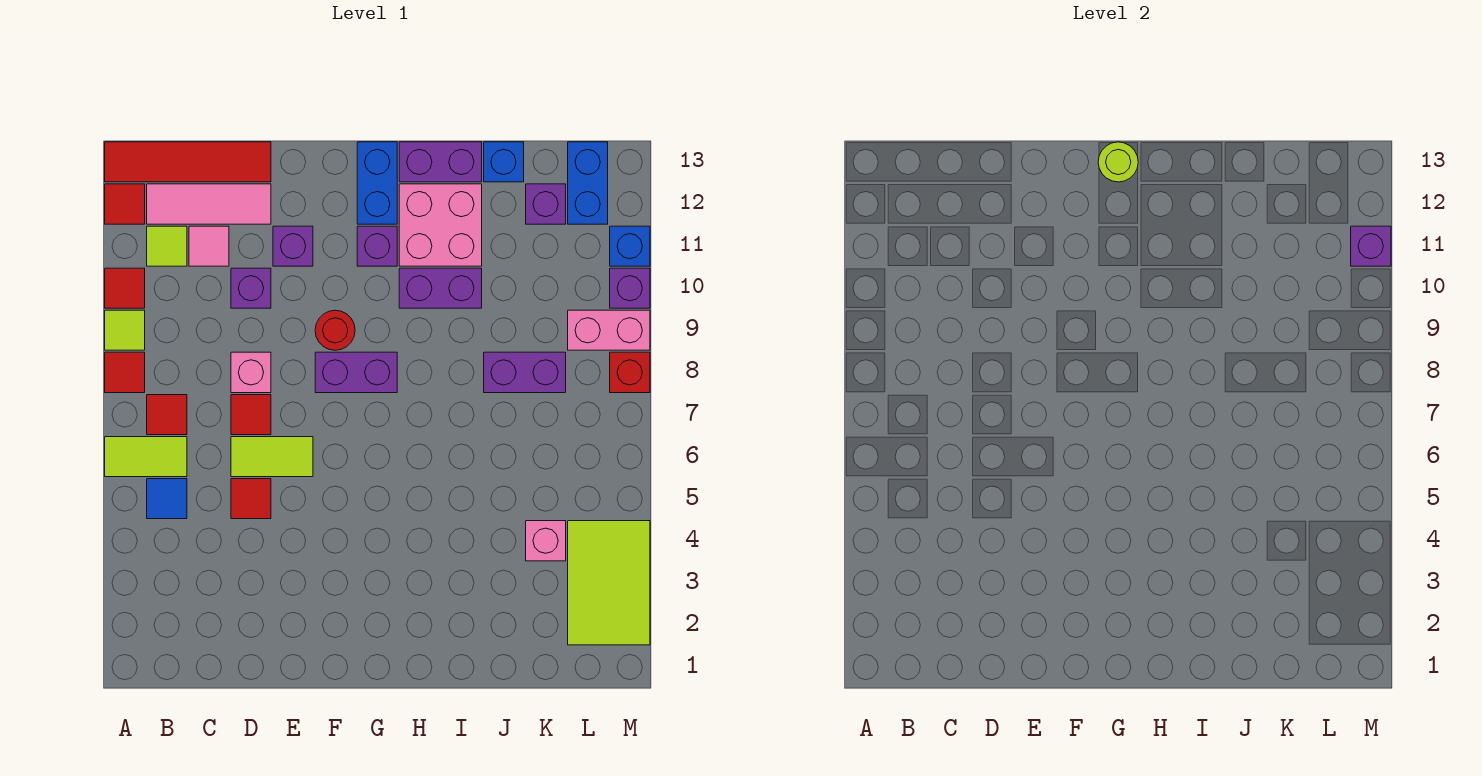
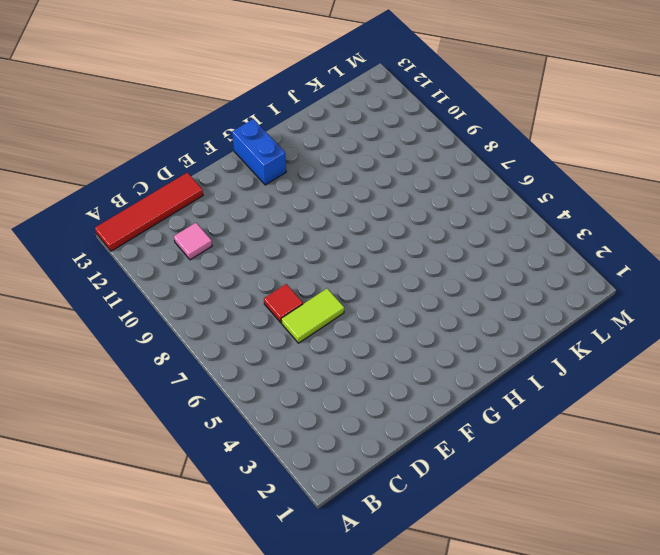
none -> lime tile A6:B6 level 1
none -> red tile A8 level 1
none -> lime tile A9 level 1
none -> red tile A10 level 1

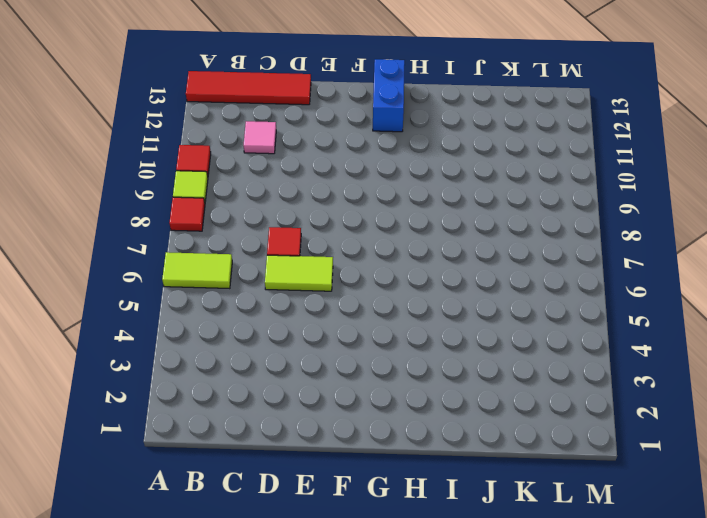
none -> red tile A12 level 1
none -> blue tile B5 level 1
none -> red tile B7 level 1
none -> lime tile B11 level 1

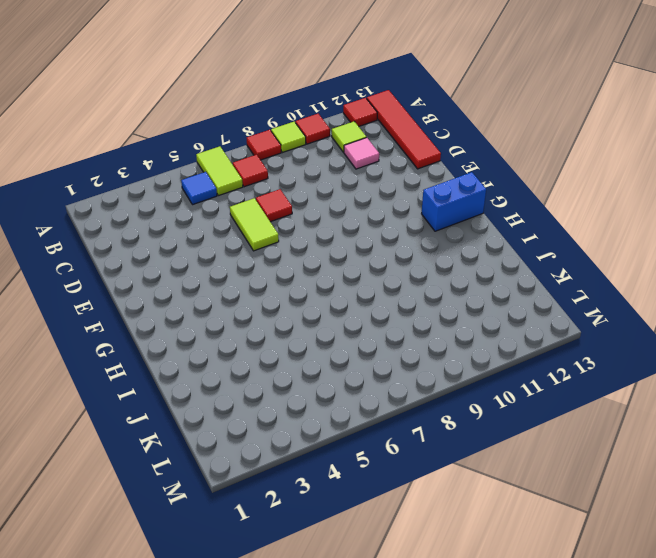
none -> pink tile B12:D12 level 1
none -> red tile D5 level 1
none -> pink brick D8 level 1
none -> purple brick D10 level 1

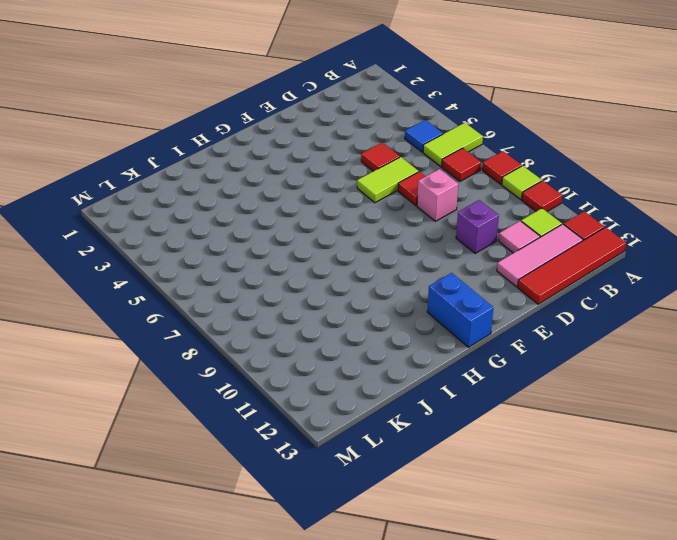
none -> purple brick E11 level 1
none -> purple brick F8:G8 level 1
none -> red round brick F9 level 1
none -> purple brick G11 level 1

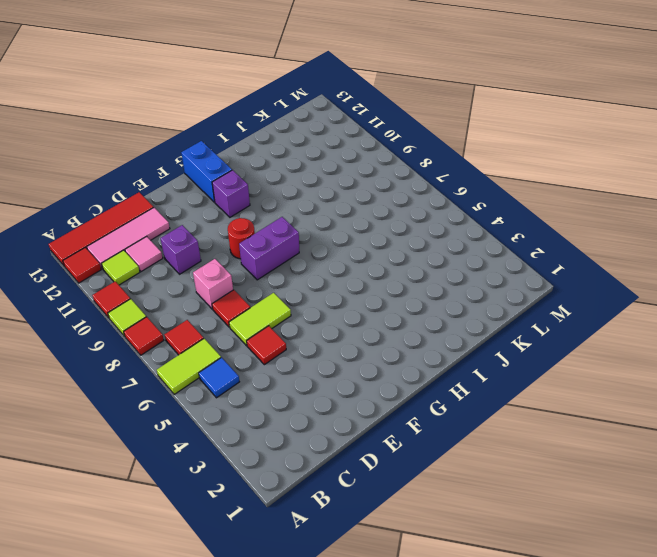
none -> purple brick E11 level 1
none -> purple brick H10:I10 level 1
none -> pink brick H11:I12 level 1
none -> purple brick H13:I13 level 1

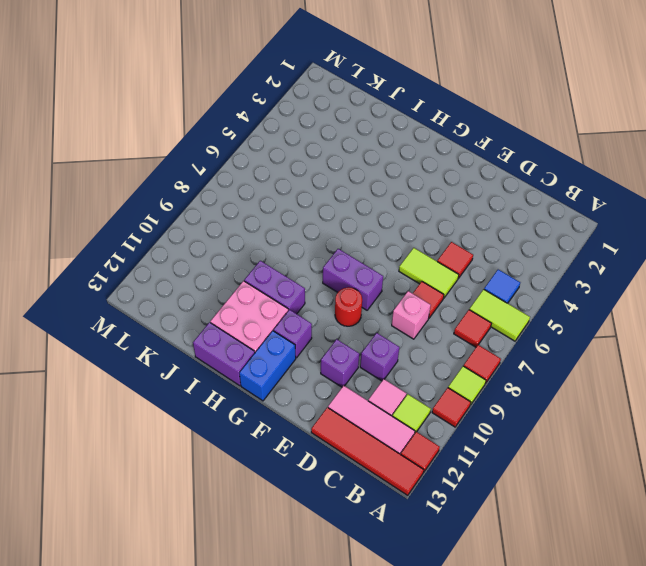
none -> purple brick J8:K8 level 1
none -> blue brick J13 level 1
none -> pink brick K4 level 1
none -> purple brick K12 level 1

